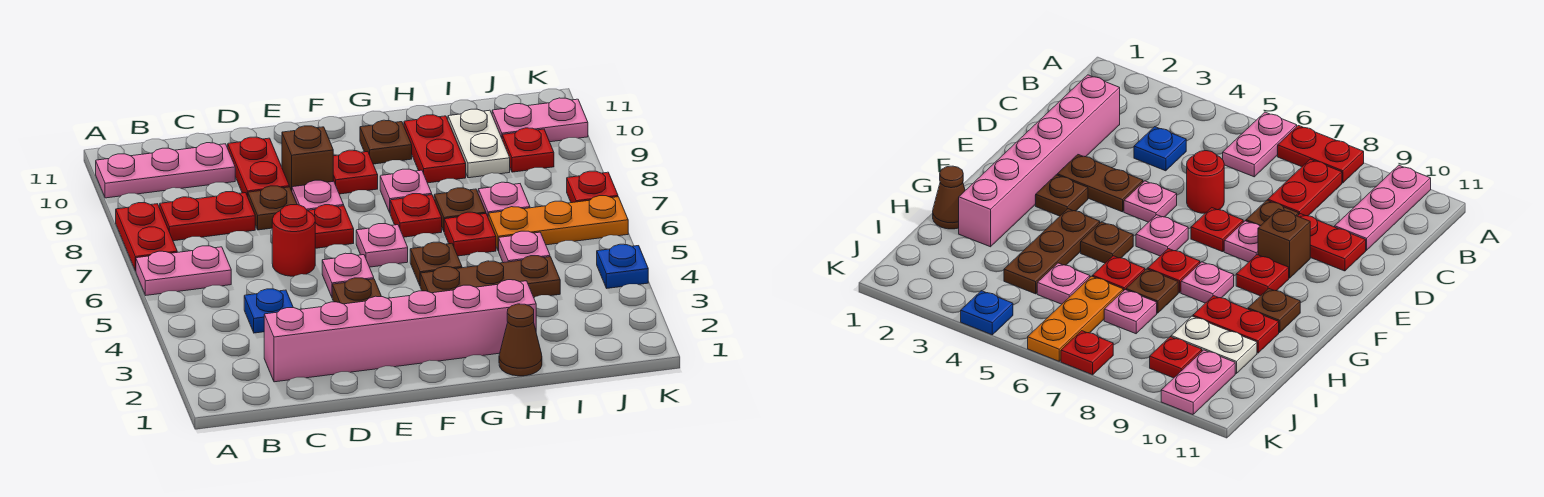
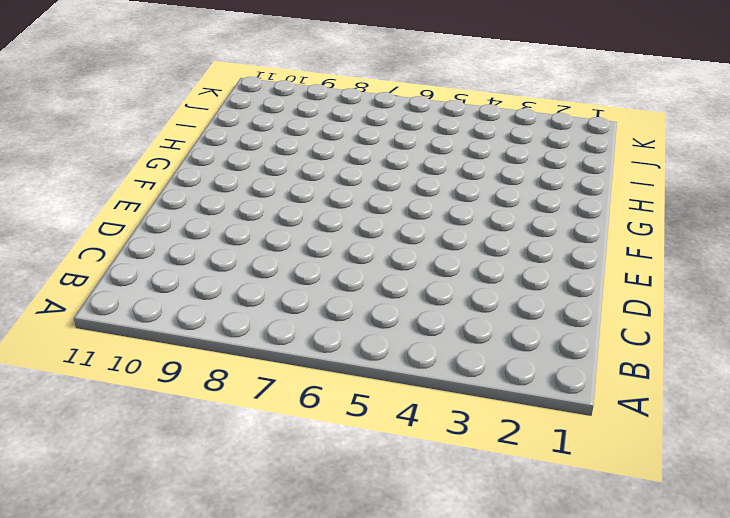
none -> pink plate A6:B6 level 1
none -> red plate A7:A8 level 1
none -> pink plate A10:C10 level 1
none -> red plate B8:C8 level 1

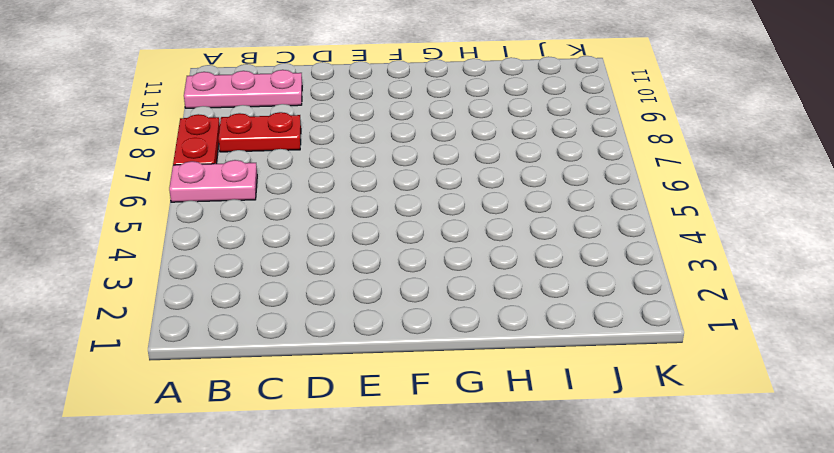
none -> pink brick C2:H2 level 1
none -> blue plate C4 level 1
none -> red round brick D6 level 1
none -> brown plate D8 level 1

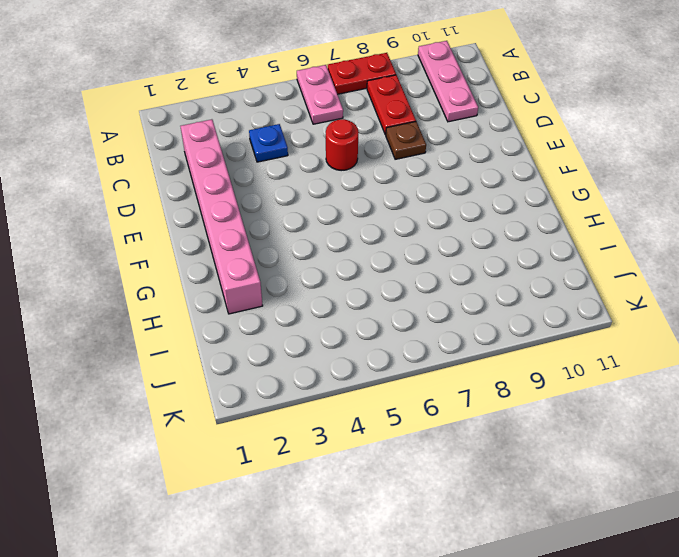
none -> red plate D9:D10 level 1
none -> brown plate E3:E4 level 1
none -> pink plate E5 level 1
none -> red plate E7 level 1

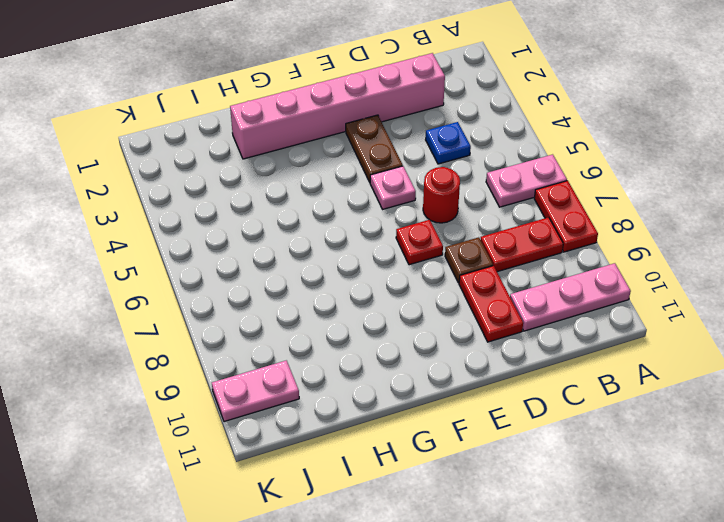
none -> pink plate E8 level 1
none -> brown brick E9 level 1
none -> brown plate F3 level 1
none -> pink plate F6 level 1

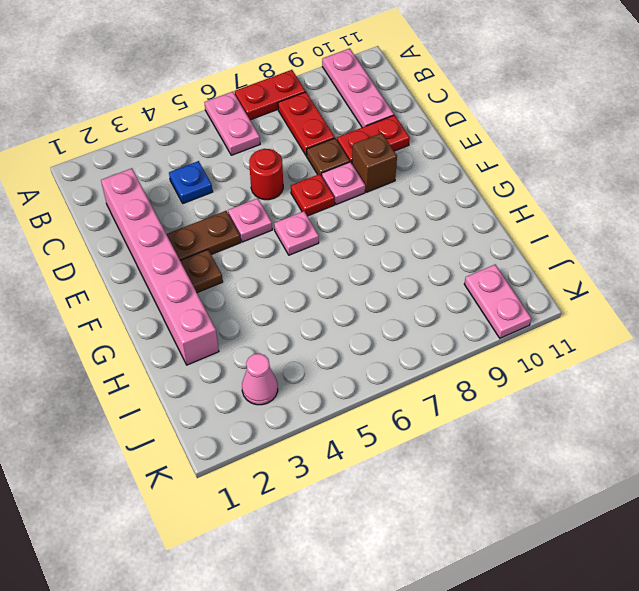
pink cone J3 level 1 -> none
none -> red plate F9 level 1
none -> brown plate G4:I4 level 1
none -> brown plate G5 level 1
none -> red plate G7 level 1

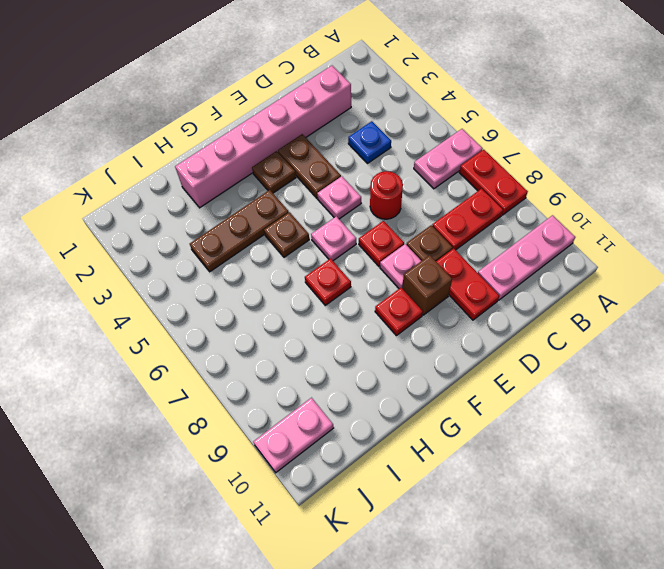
none -> pink plate G8 level 1
none -> brown plate G10 level 1
none -> brown cone H1 level 1
none -> red plate H6 level 1

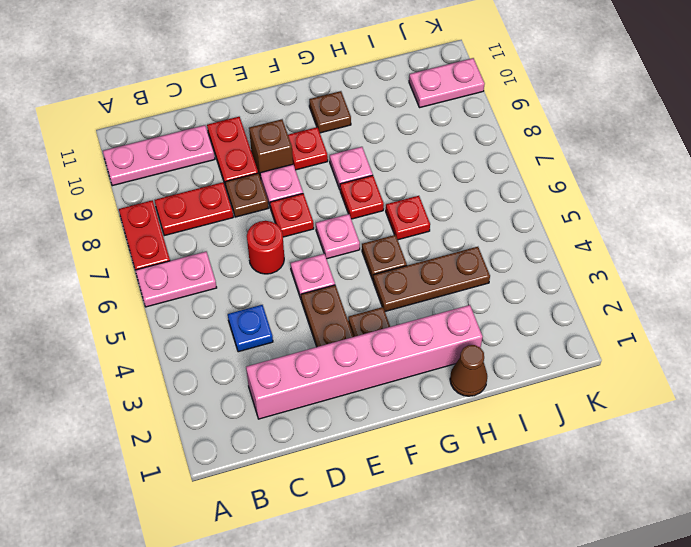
none -> brown plate H7 level 1
none -> red plate H9:H10 level 1
none -> pink plate I5 level 1
none -> orange plate I6:K6 level 1

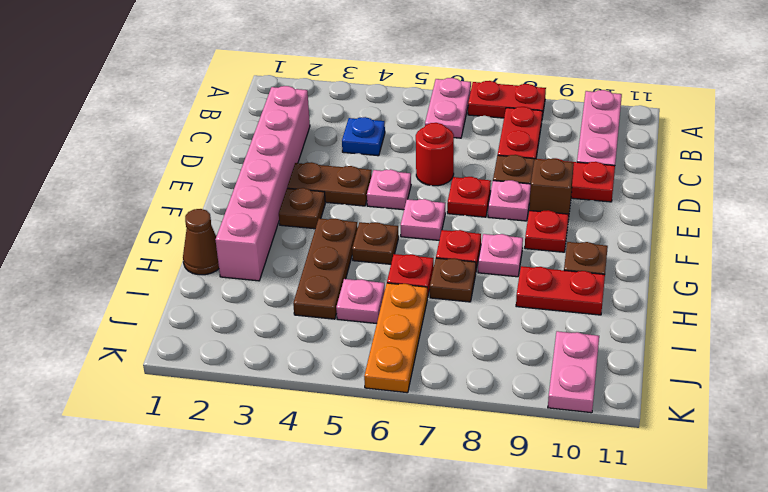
none -> pink plate I7 level 1
none -> white plate I9:I10 level 1
none -> red plate J9 level 1
none -> blue plate K4 level 1

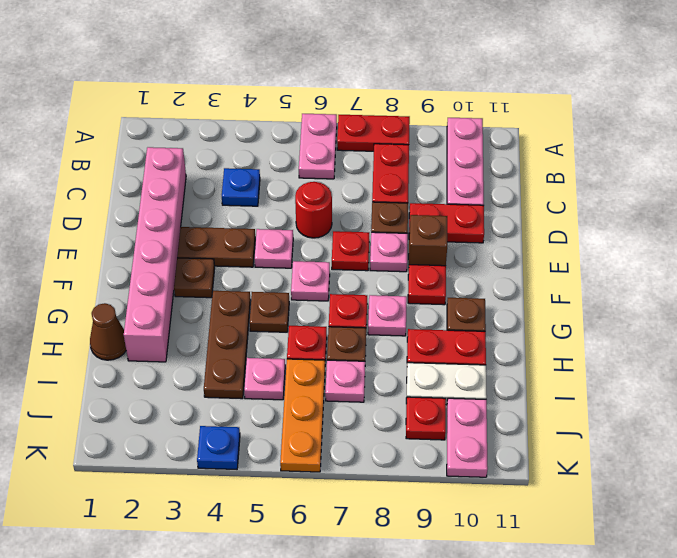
none -> red plate K7 level 1

